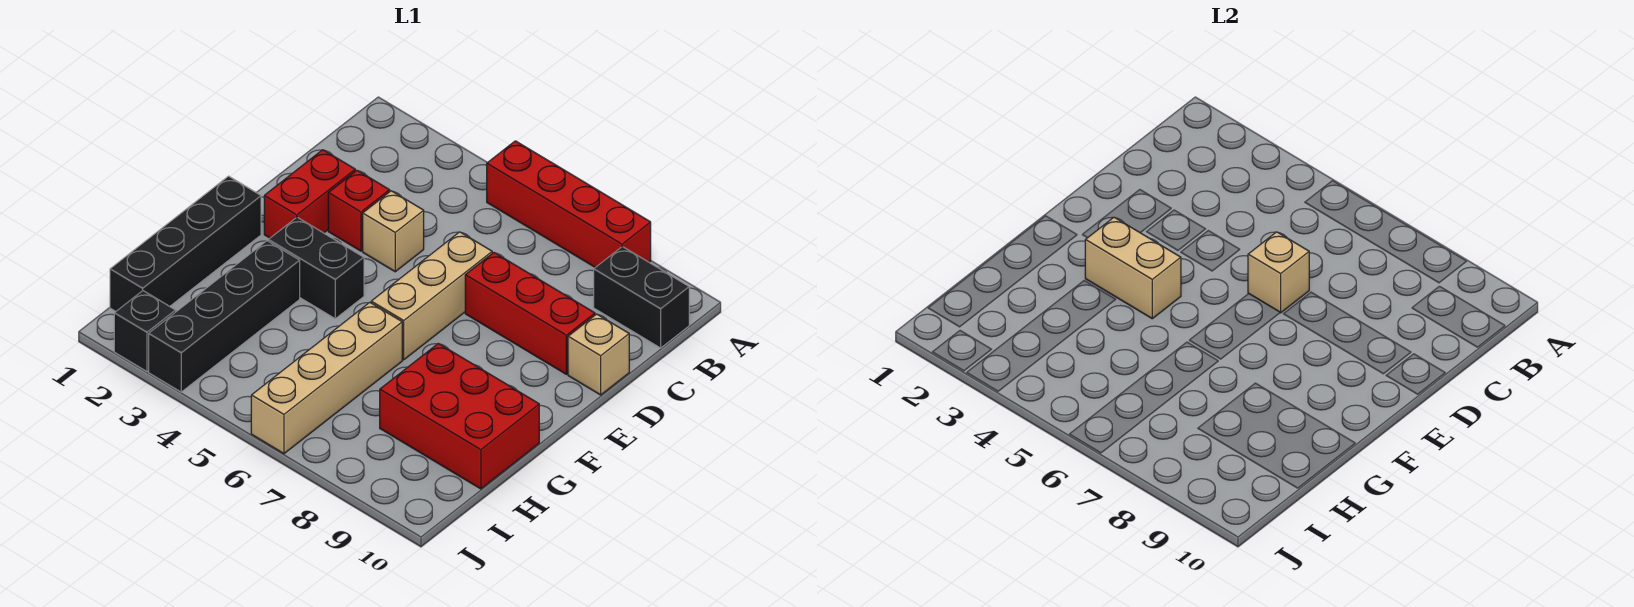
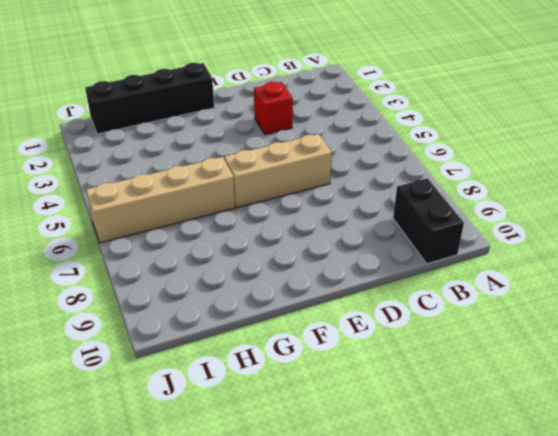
none -> red brick A5:A8 level 1
none -> red brick D2:E2 level 1
none -> tan brick D4 level 1

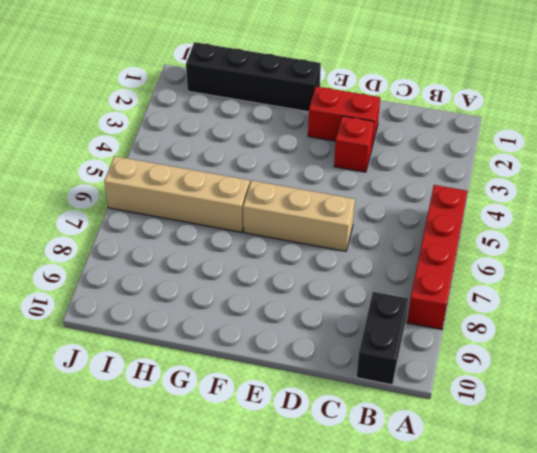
none -> tan brick D4 level 1
none -> red brick D7:D9 level 1
none -> tan brick D10 level 1

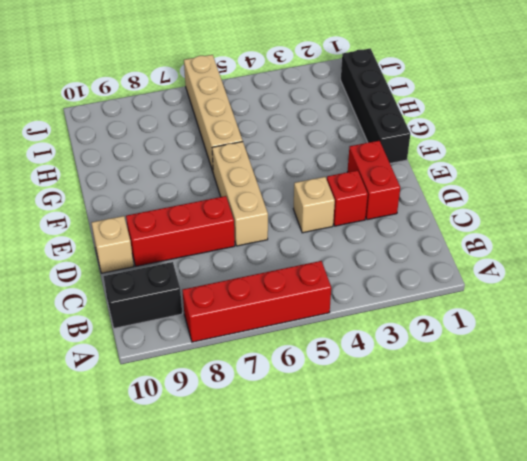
none -> black brick F3:F4 level 1
none -> black brick G3:J3 level 1
none -> red brick G8:H10 level 1

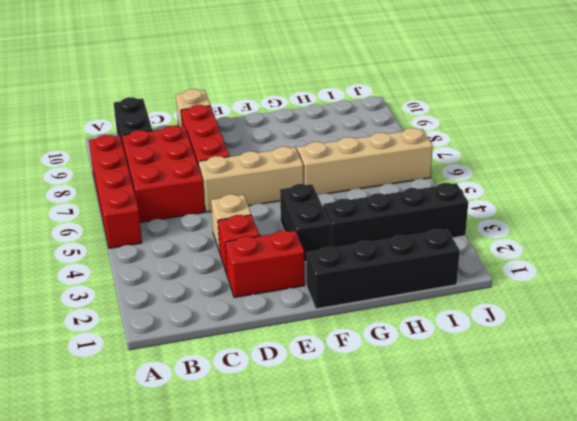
red brick B6:C8 level 1 -> red brick G8:H10 level 1
none -> black brick J2 level 1
none -> tan brick D6 level 2
none -> tan brick F3:F4 level 2

